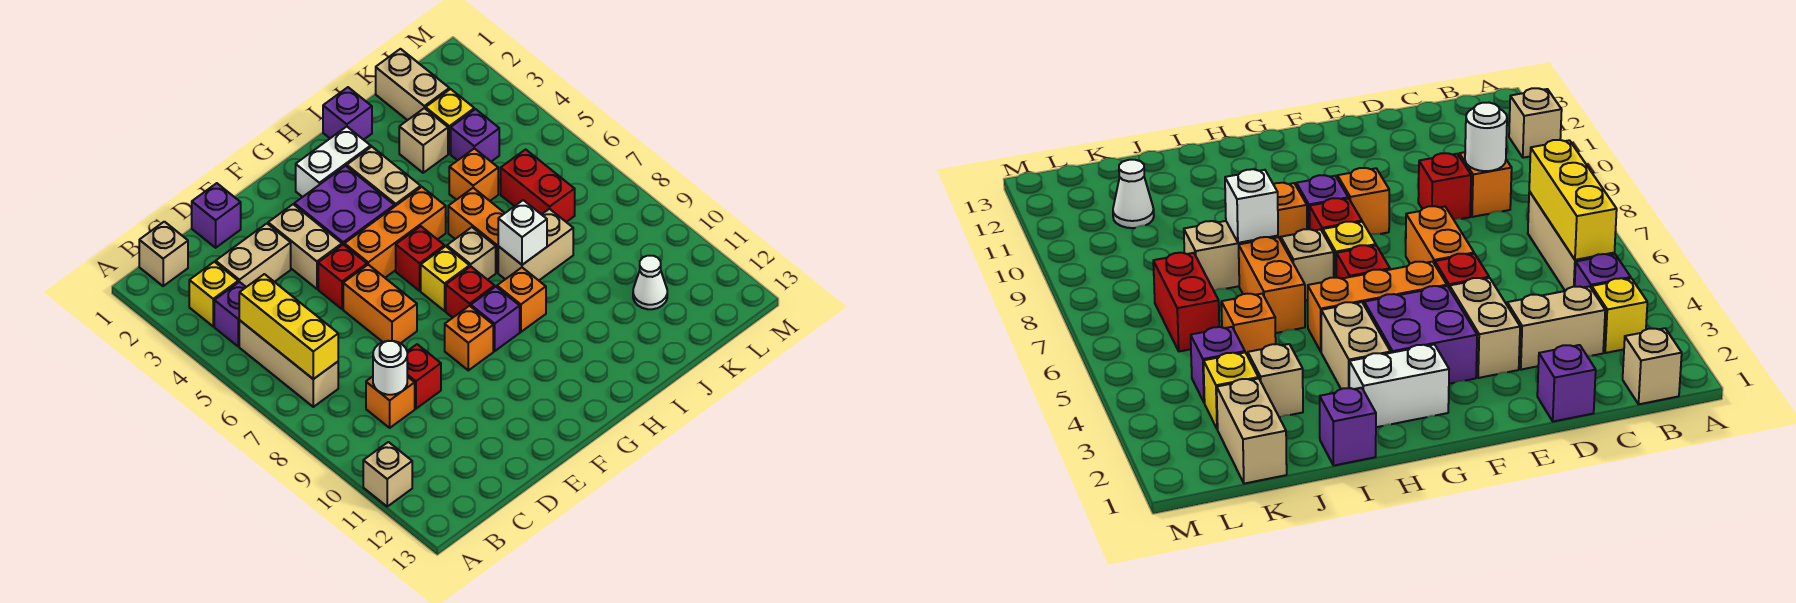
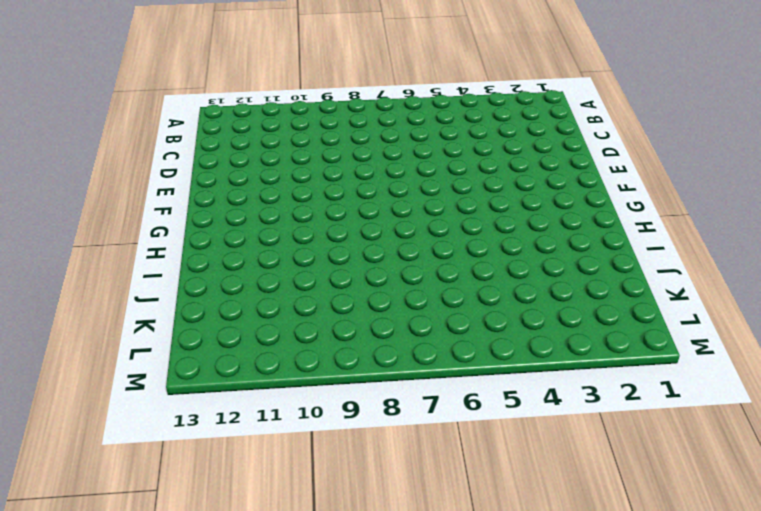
none -> tan brick A11 level 1
none -> tan brick B1 level 1
none -> yellow brick B3 level 1
none -> purple brick B4 level 1

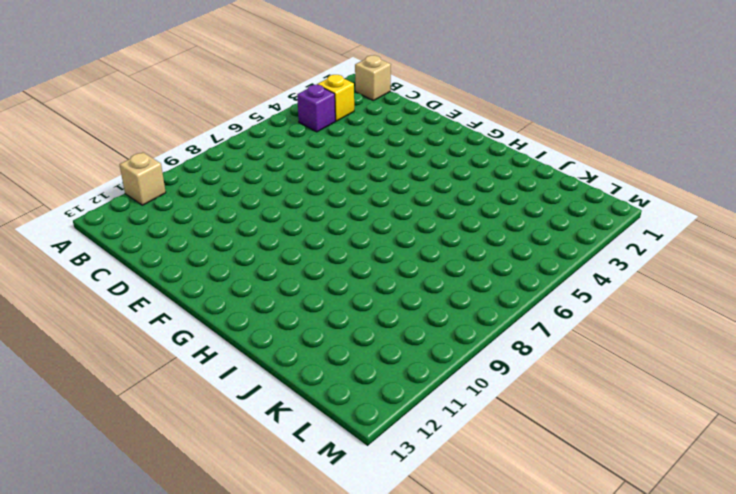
none -> tan brick B5:B7 level 1
none -> tan brick C3:D3 level 1
none -> orange brick C9 level 1
none -> purple brick D1 level 1

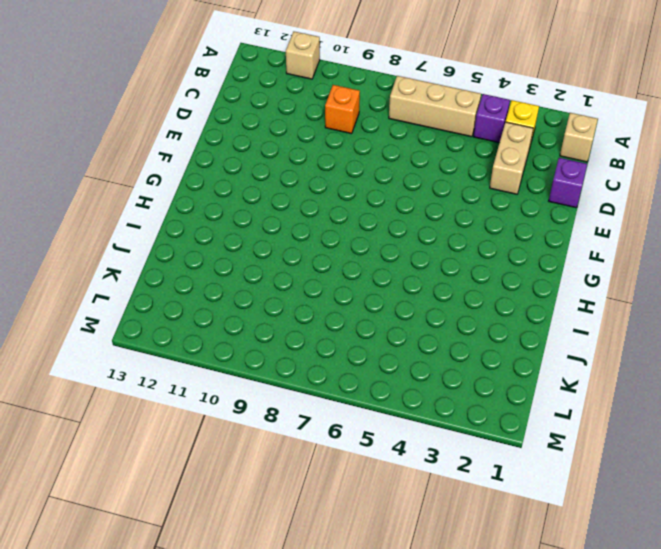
none -> red brick D9 level 1
none -> tan brick E3:E4 level 1
none -> red brick E5 level 1
none -> orange brick E6:E7 level 1

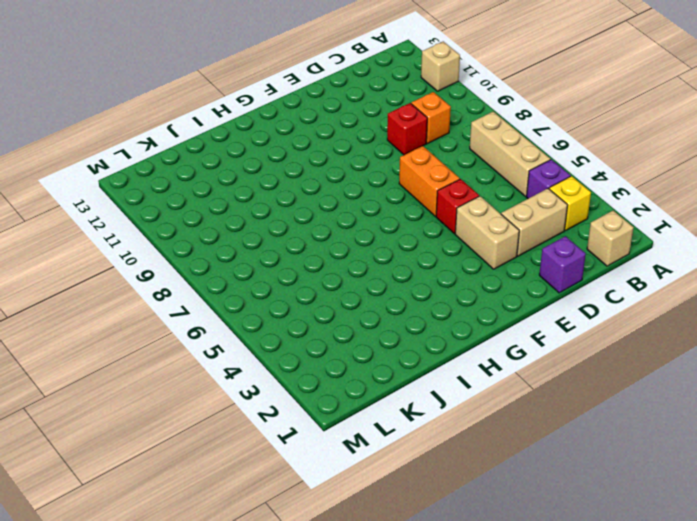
none -> purple brick F3:G4 level 1
none -> orange brick F5:H5 level 1
none -> orange brick F9 level 1
none -> white brick G2:H2 level 1

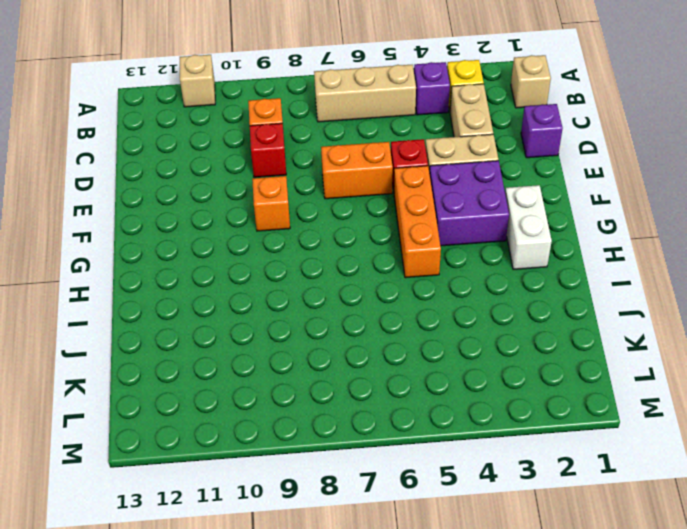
none -> red brick G6 level 1
none -> yellow brick G7 level 1
none -> red brick G8 level 1
none -> purple brick G9 level 1

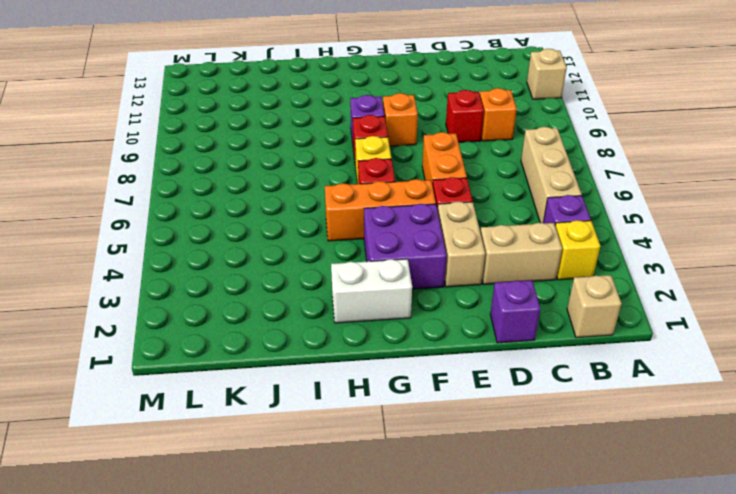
none -> tan brick H3:H4 level 1
none -> tan brick H7 level 1
none -> orange brick H9 level 1
none -> purple brick I1 level 1

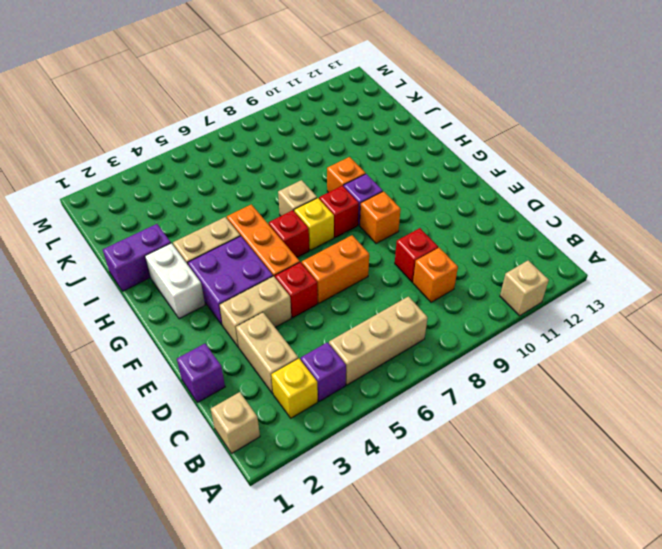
purple brick I1:I2 level 1 -> purple brick I1 level 1
none -> orange brick I6:I7 level 1
none -> tan brick I8:J8 level 1
none -> tan brick J3 level 1
none -> orange brick J5 level 1

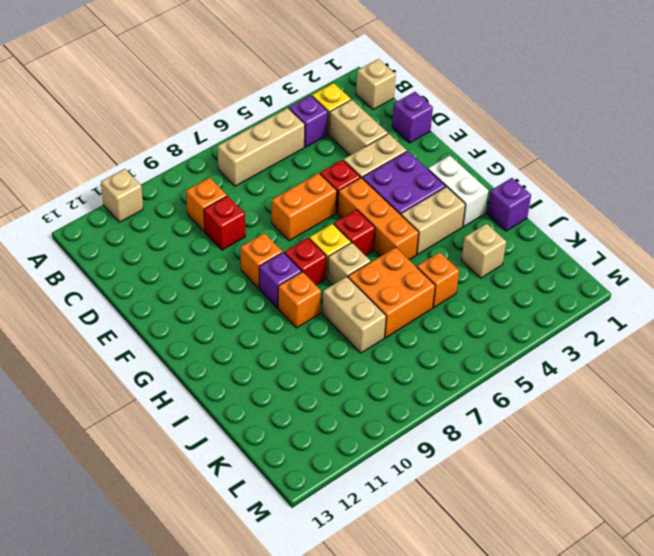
orange brick I6:J7 level 1 -> orange brick I6:I7 level 1
none -> tan brick K1:K2 level 1
none -> yellow brick K3 level 1
none -> purple brick K4 level 1
none -> red brick K6:K7 level 1

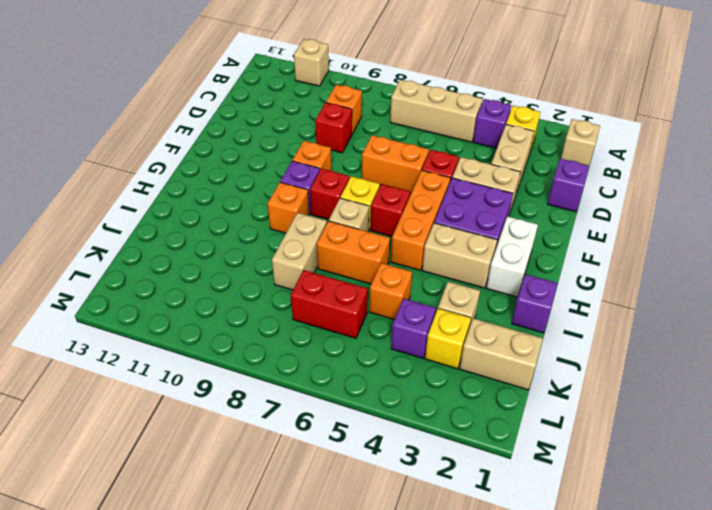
none -> white cone K11 level 1
none -> yellow brick B5:B7 level 2
none -> white round brick C9 level 2
none -> white brick I8 level 2

